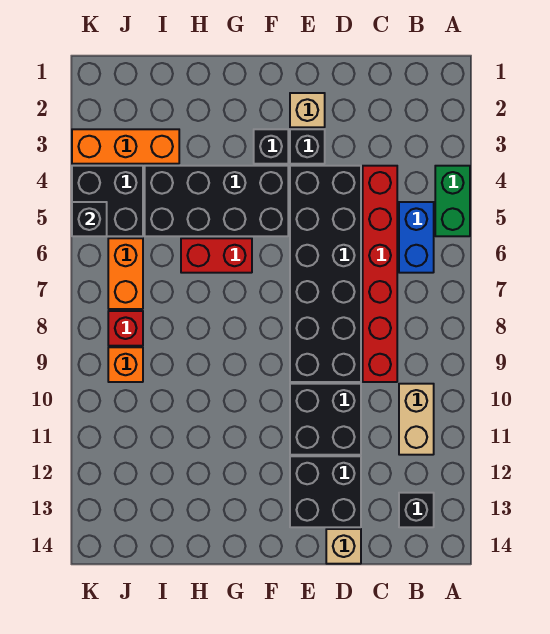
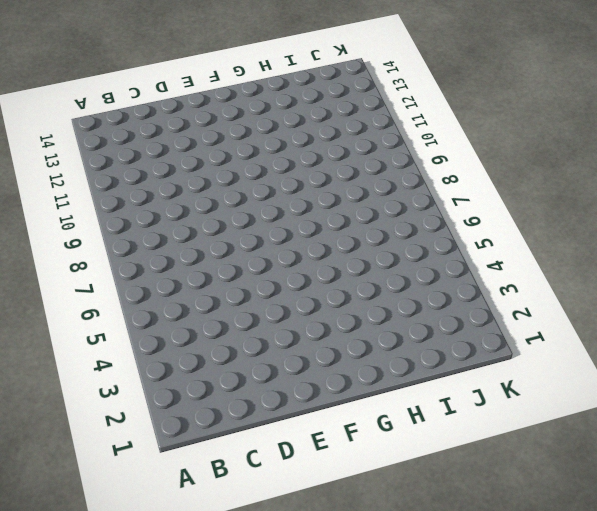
none -> green brick A4:A5 level 1
none -> blue brick B5:B6 level 1
none -> tan brick B10:B11 level 1

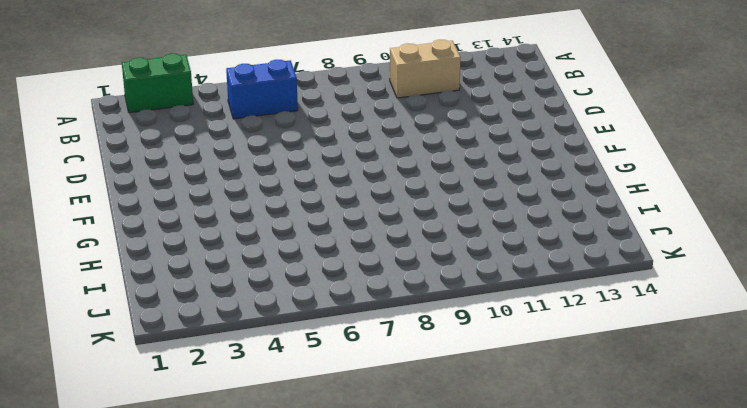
green brick A2:A3 level 1 -> green brick A4:A5 level 1
none -> black brick B13 level 1
none -> red brick C4:C9 level 1
none -> black brick D4:E9 level 1

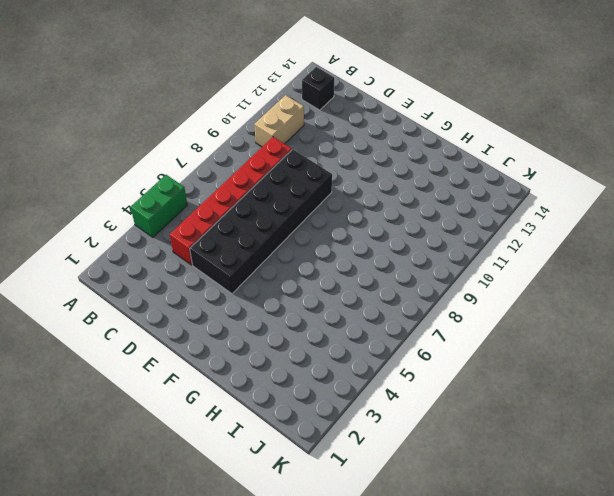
none -> blue brick B5:B6 level 1
none -> black brick D10:E11 level 1
none -> black brick D12:E13 level 1

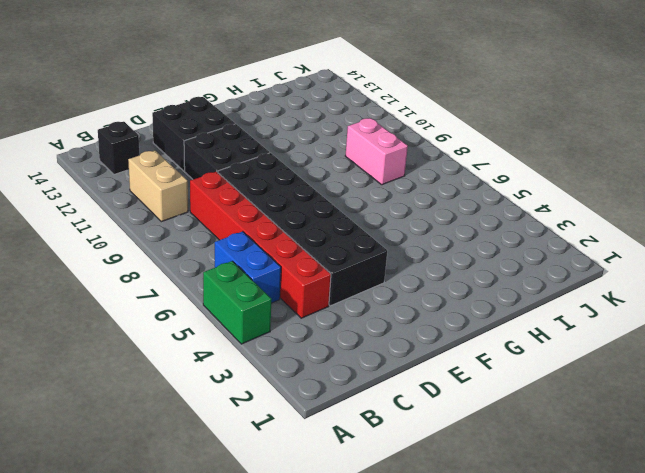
pink brick I8:I9 level 1 -> none
none -> tan brick D14 level 1
none -> tan brick E2 level 1
none -> black brick E3 level 1

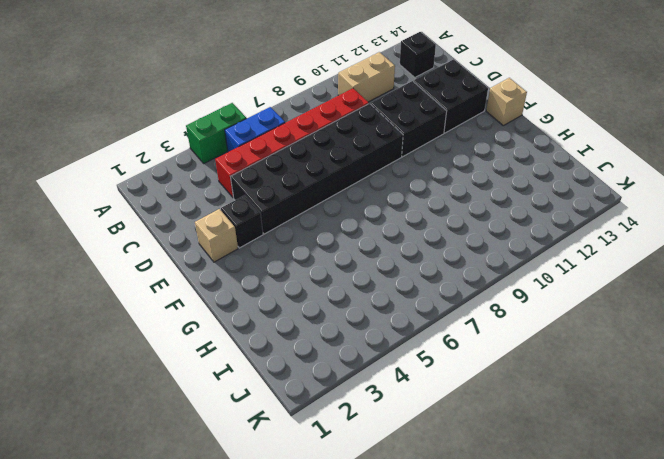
tan brick F14 level 1 -> tan brick D14 level 1
none -> black brick F3 level 1
none -> black brick F4:I5 level 1
none -> red brick G6:H6 level 1

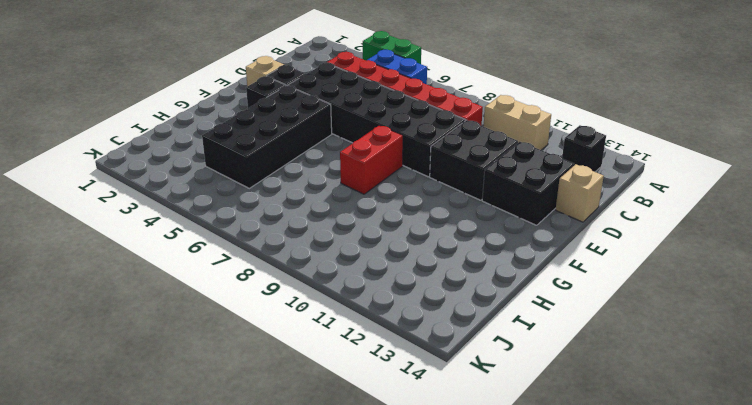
red brick F8:G8 level 1 -> red brick G6:H6 level 1
none -> orange brick I3:K3 level 1
none -> black brick J4:K5 level 1
none -> orange brick J6:J7 level 1

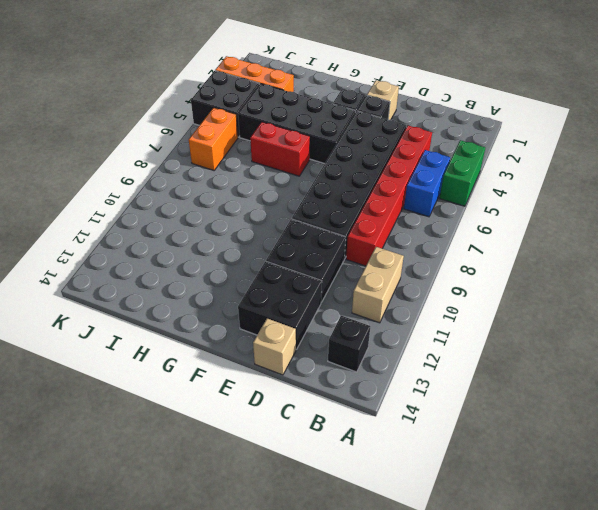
none -> red brick J8 level 1
none -> orange brick J9 level 1
none -> black brick K5 level 2

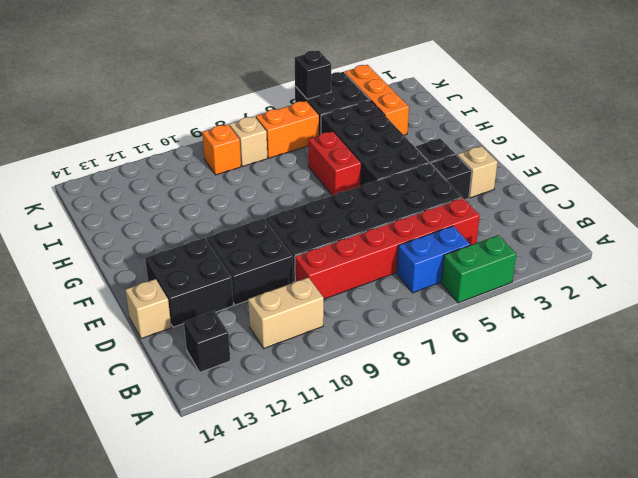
tan brick J8 level 1 -> red brick J8 level 1

